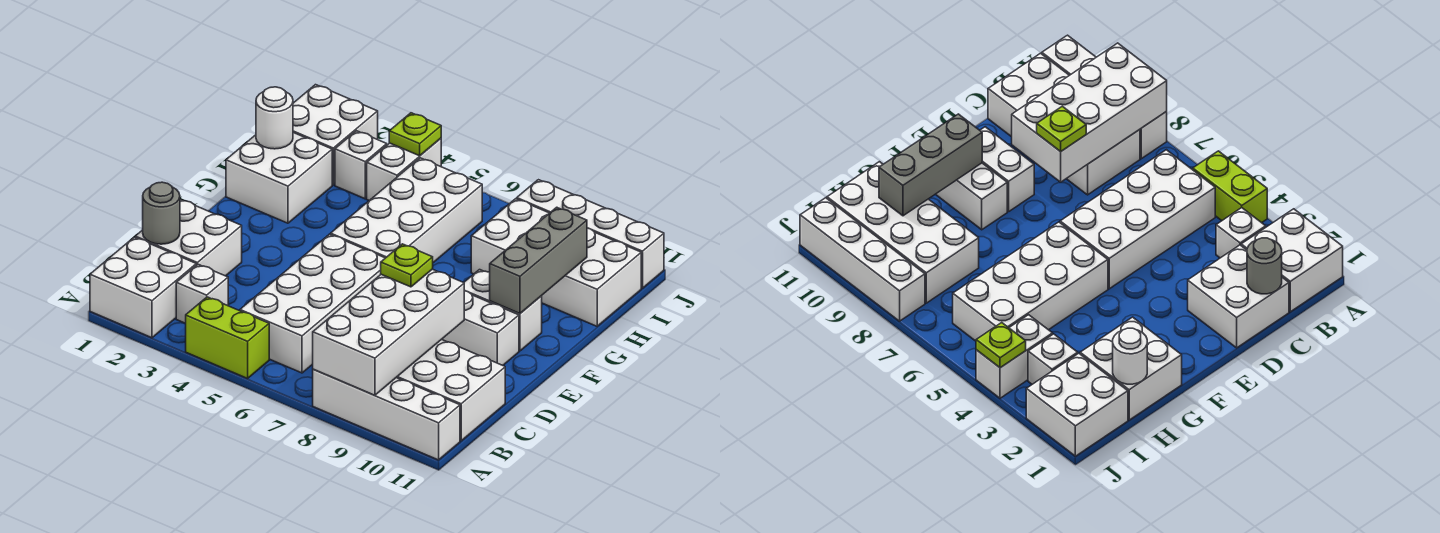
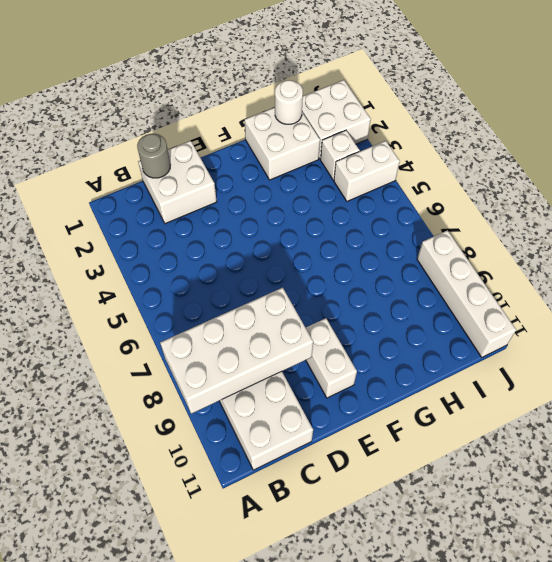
none -> white brick A1:B2 level 1
none -> lime brick A4:A5 level 1
none -> white brick A8:A11 level 1

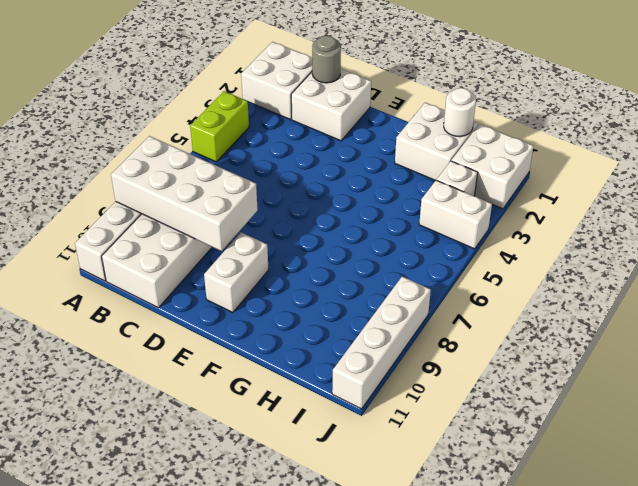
none -> white brick B3 level 1
none -> white brick B5:E6 level 1
none -> white brick F5:I6 level 1

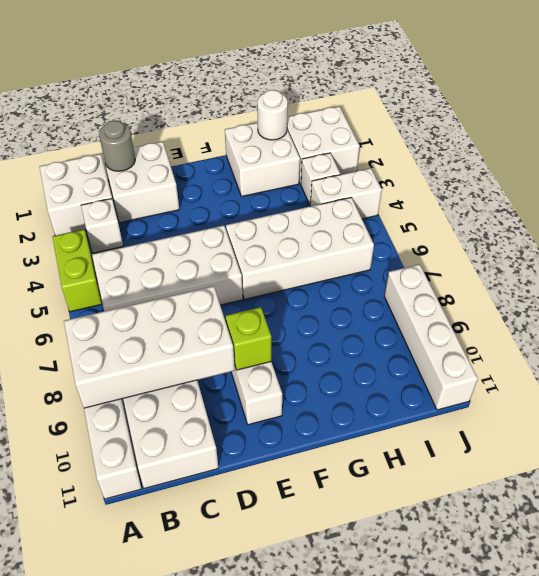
lime brick E9 level 2 -> none
none -> white brick F9:F10 level 1
none -> white brick H8:I11 level 1
none -> grey brick F10:H10 level 2

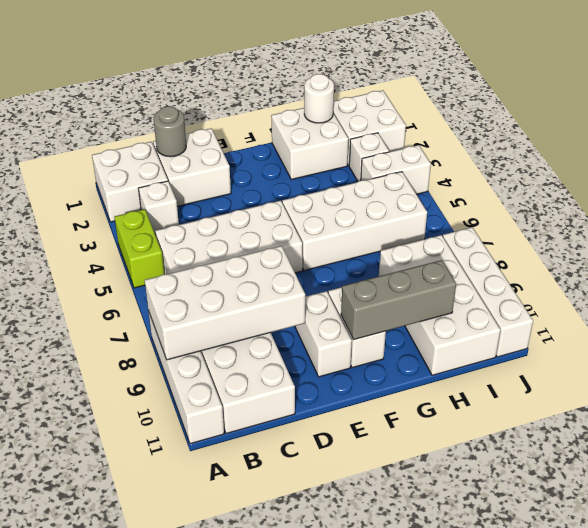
none -> lime plate J4 level 2
none -> lime plate D8 level 3

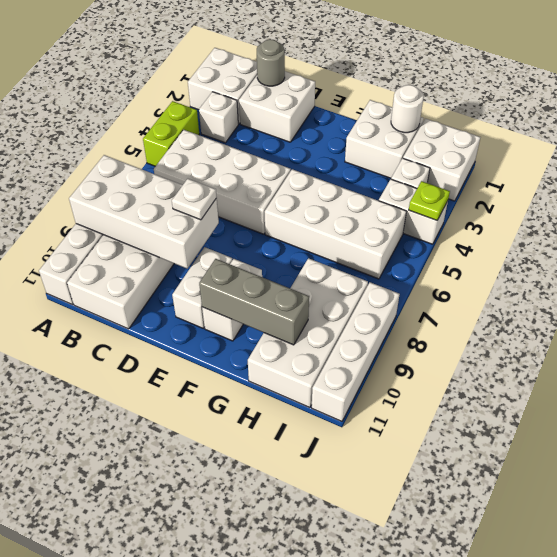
white plate D8 level 3 -> lime plate D8 level 3

